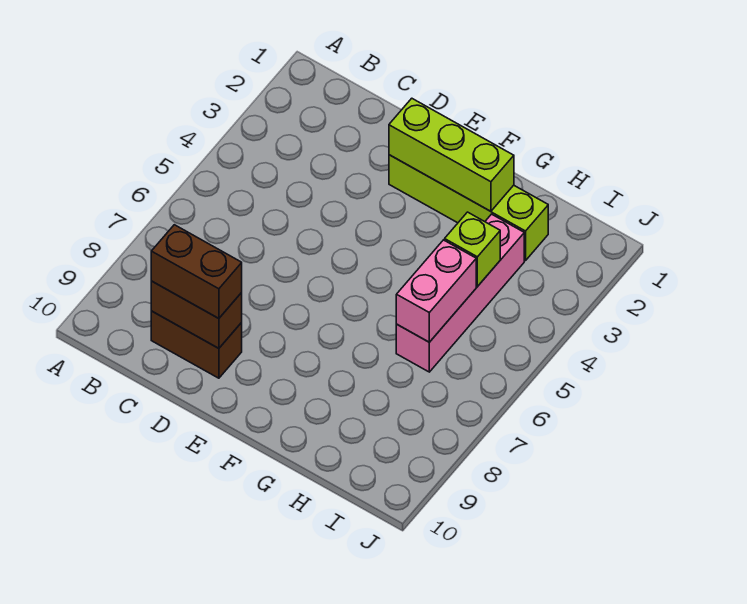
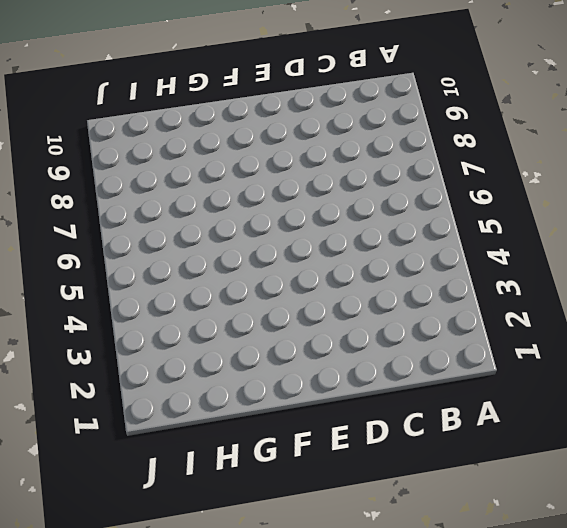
none -> brown brick C9:D9 level 1
none -> lime brick E2:H2 level 1

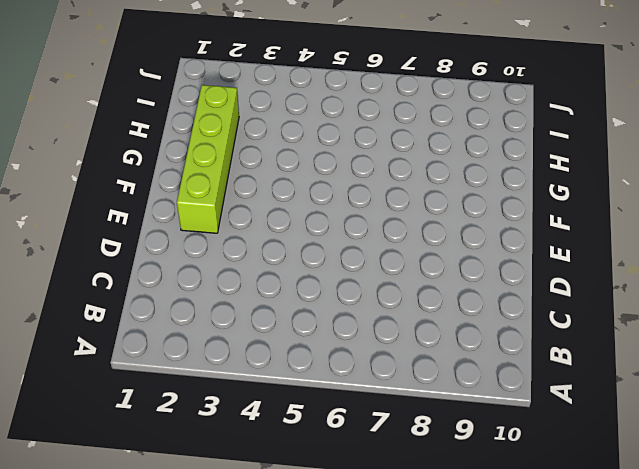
none -> brown brick C9:D9 level 1
none -> pink brick H3:H6 level 1

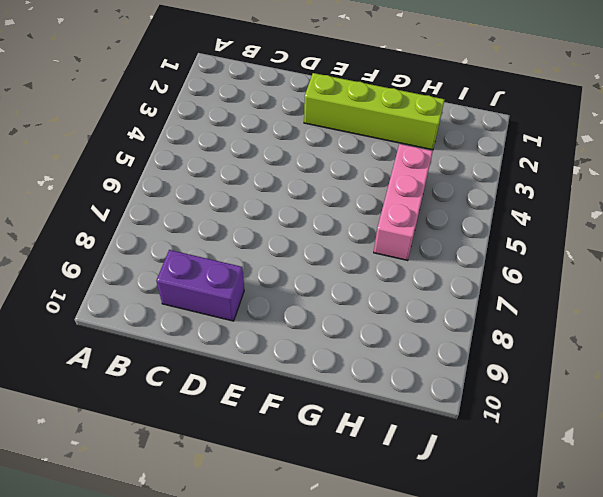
purple brick C9:D9 level 1 -> brown brick C9:D9 level 1
pink brick H4:H6 level 1 -> pink brick H3:H6 level 1
none -> brown brick C9:D9 level 2
none -> lime brick E2:G2 level 2

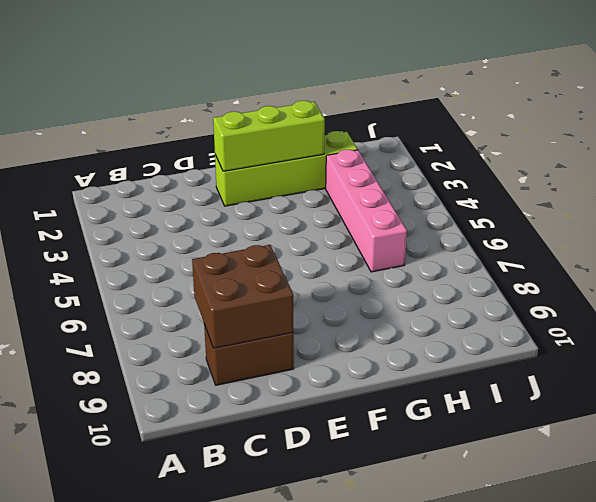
brown brick C8:D9 level 2 -> brown brick C9:D9 level 2
none -> lime brick H4 level 2
none -> pink brick H5:H6 level 2

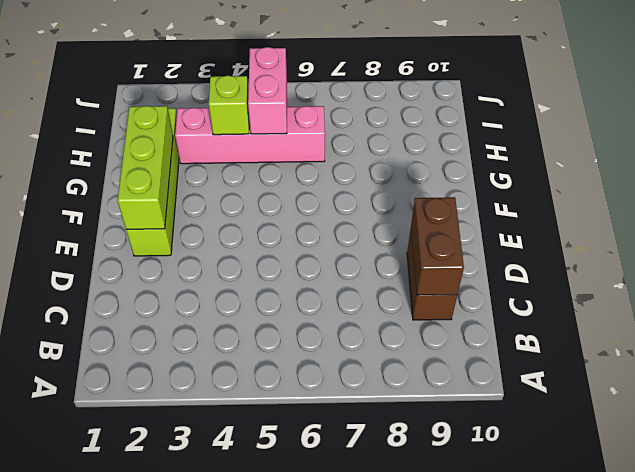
pink brick H5:I5 level 2 -> pink brick H5:H6 level 2
none -> brown brick C9:D9 level 3

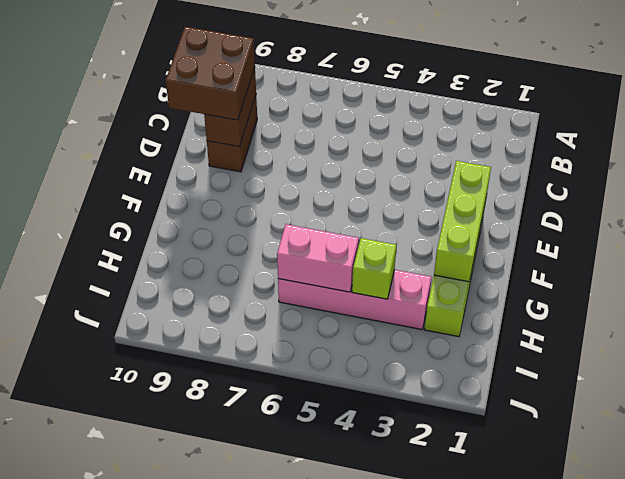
brown brick C9:D10 level 3 -> brown brick C9:D9 level 3

